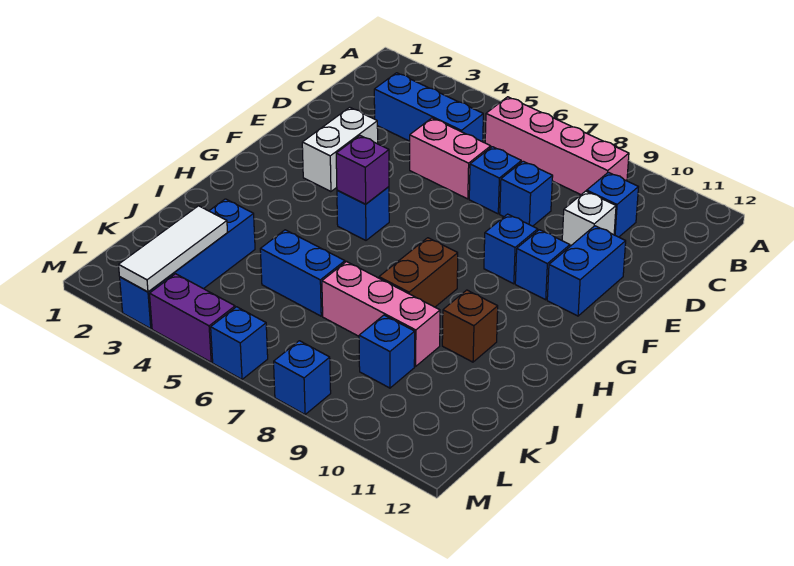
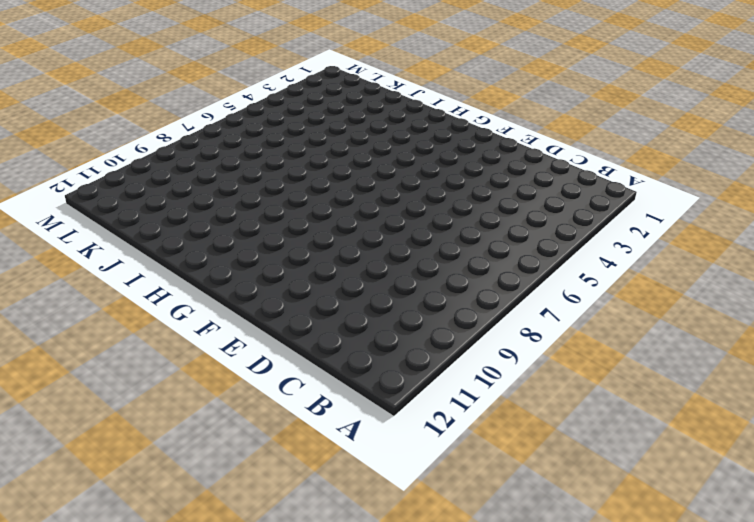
none -> pink brick B6:B9 level 1
none -> blue brick C3:C5 level 1
none -> blue brick C10 level 1

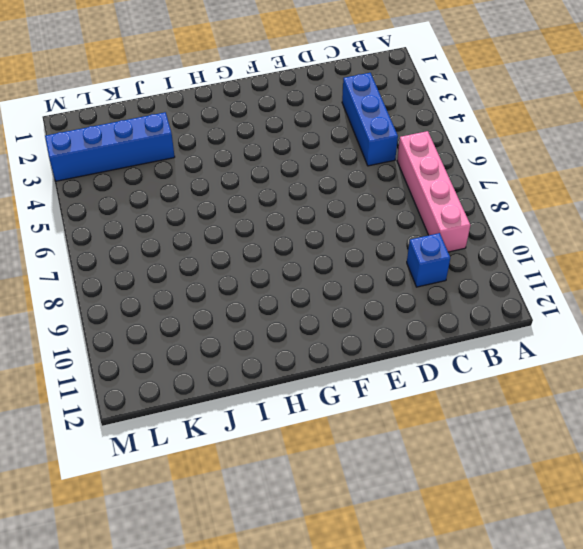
none -> pink brick D5:D6 level 1
none -> blue brick D7 level 1
none -> blue brick D8 level 1

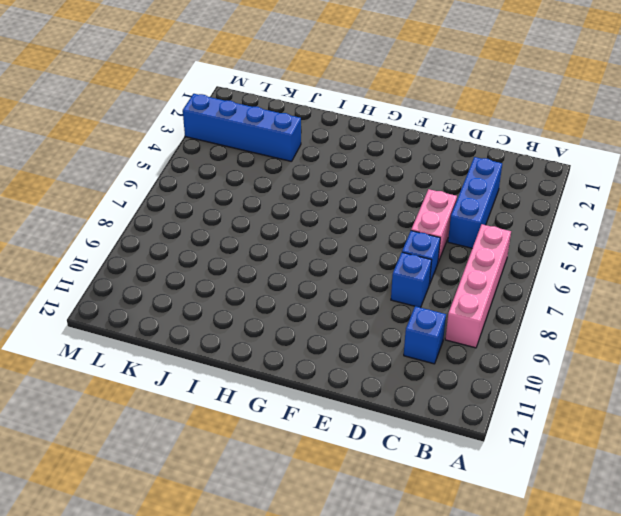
none -> white brick D10 level 1
none -> white brick E3:F3 level 1
none -> blue brick E11:F11 level 1

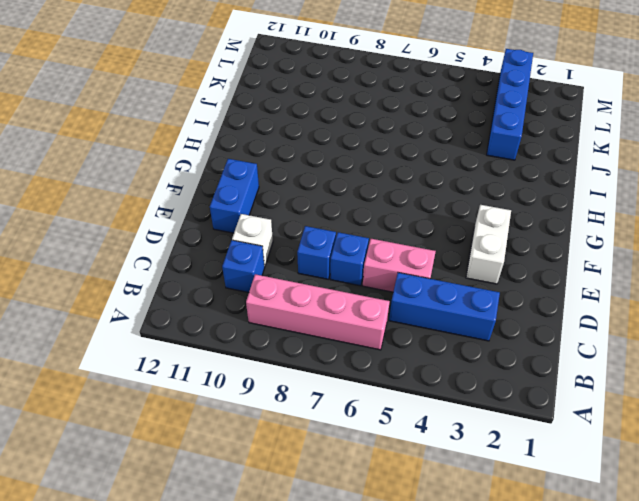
none -> blue brick F9 level 1
none -> blue brick F10 level 1
none -> blue brick G5 level 1

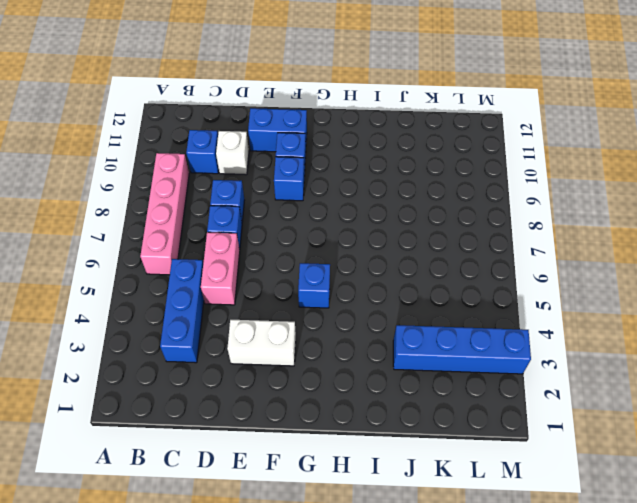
none -> brown brick H8:I8 level 1
none -> brown brick I10 level 1
none -> blue brick J5:J6 level 1

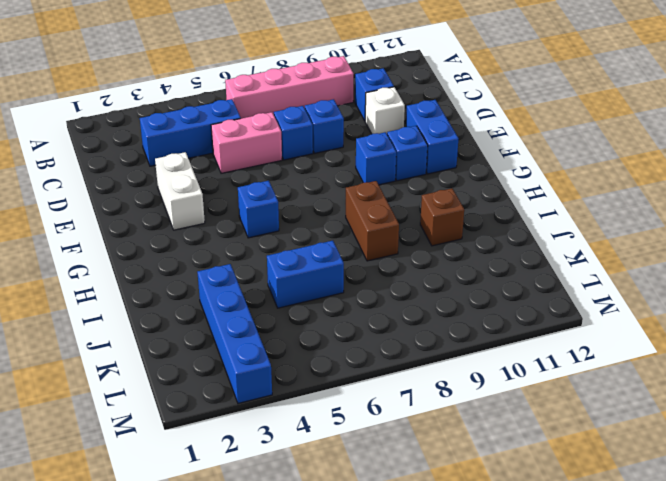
none -> pink brick J7:J9 level 1
none -> blue brick K9 level 1
none -> purple brick M4:M5 level 1

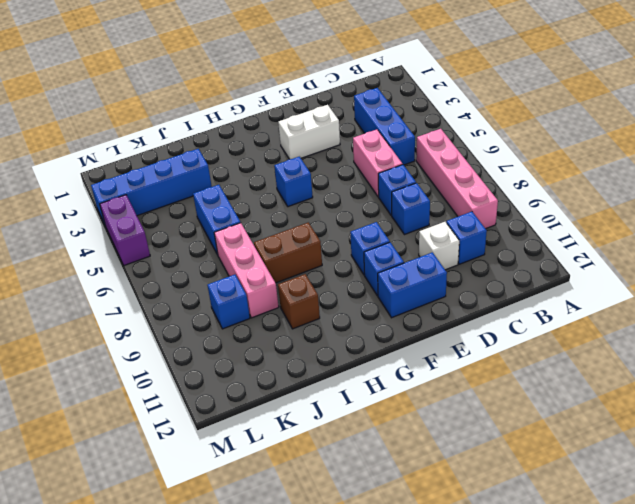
none -> blue brick M6 level 1
none -> blue brick M8 level 1
none -> purple brick G5 level 2

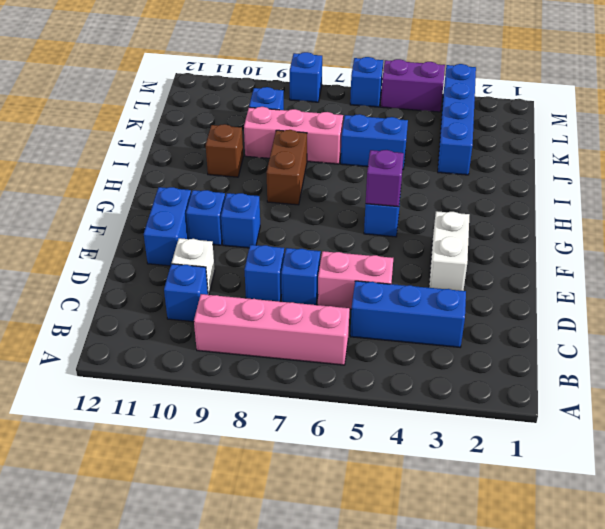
none -> white tile K3:M3 level 2

